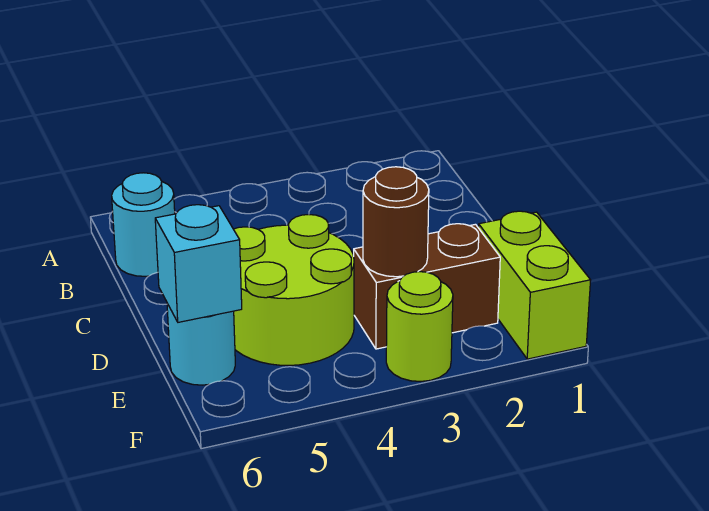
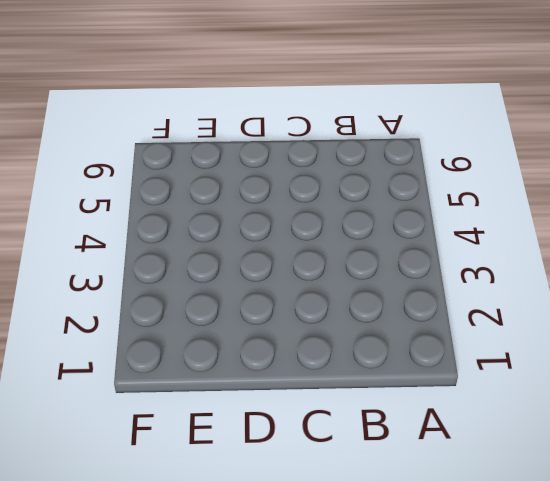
none -> cyan round brick B6 level 1
none -> lime round brick D4:E5 level 1

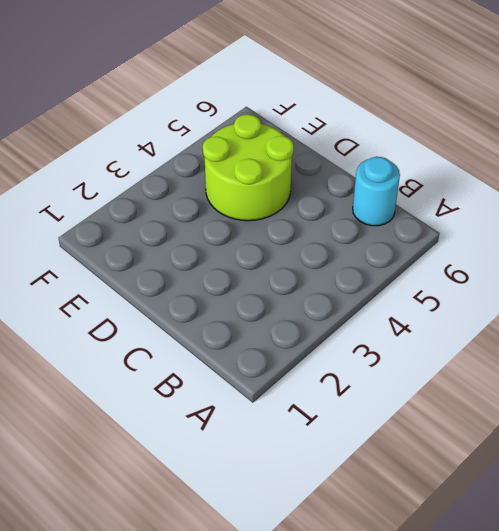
none -> lime brick E1:F1 level 1
none -> brown brick E2:E3 level 1

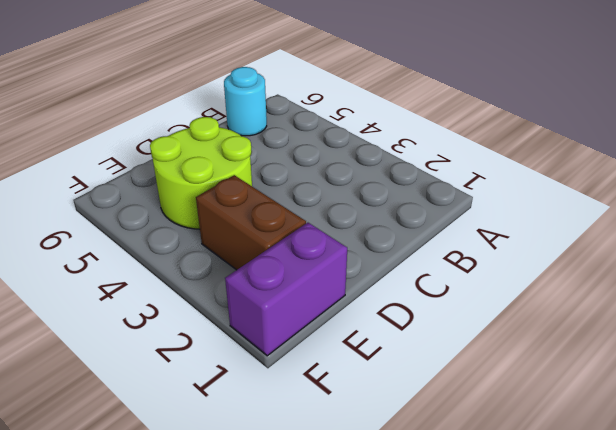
purple brick E1:F1 level 1 -> lime brick E1:F1 level 1
none -> cyan round brick E6 level 1
none -> lime round brick F3 level 1

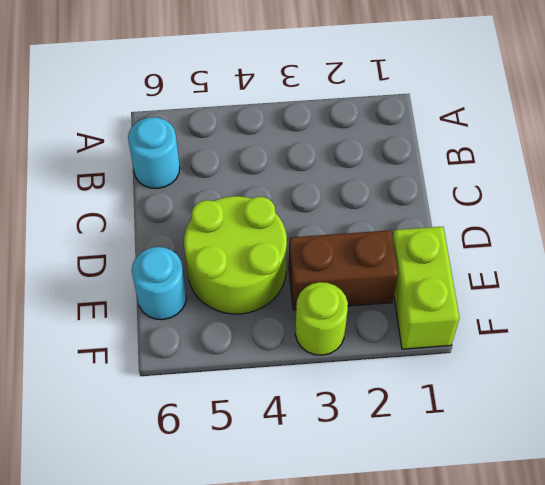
none -> brown round brick E3 level 2
none -> cyan brick E6 level 2

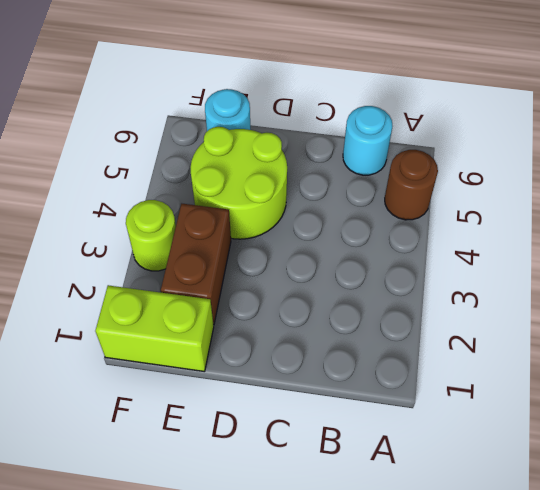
brown round brick A5 level 1 -> brown round brick E3 level 2
none -> cyan brick E6 level 2

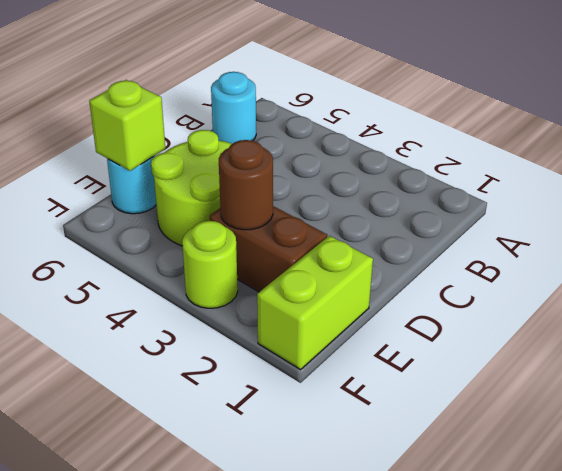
lime brick E6 level 2 -> cyan brick E6 level 2

